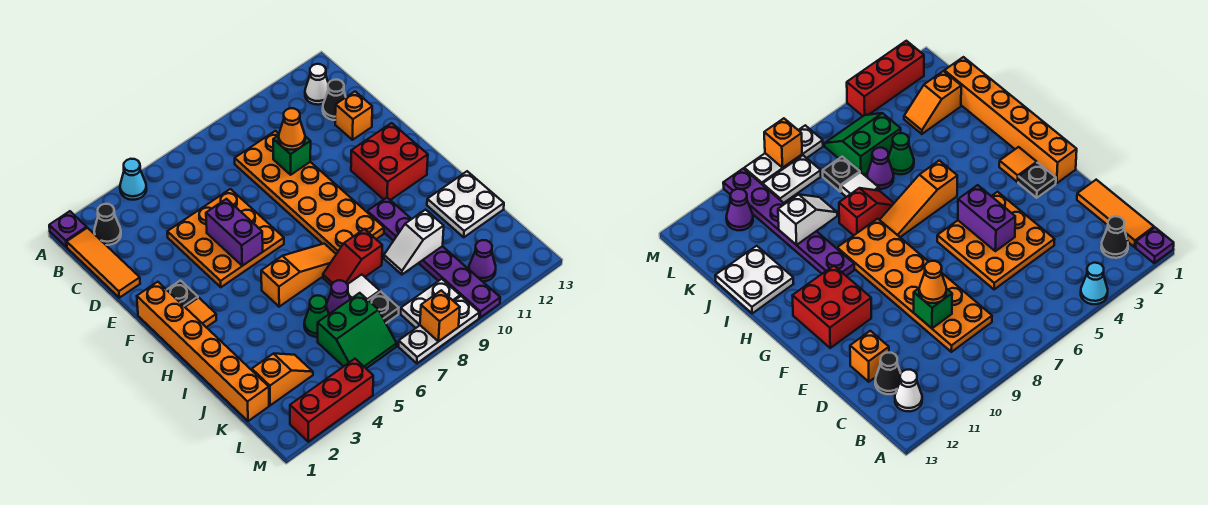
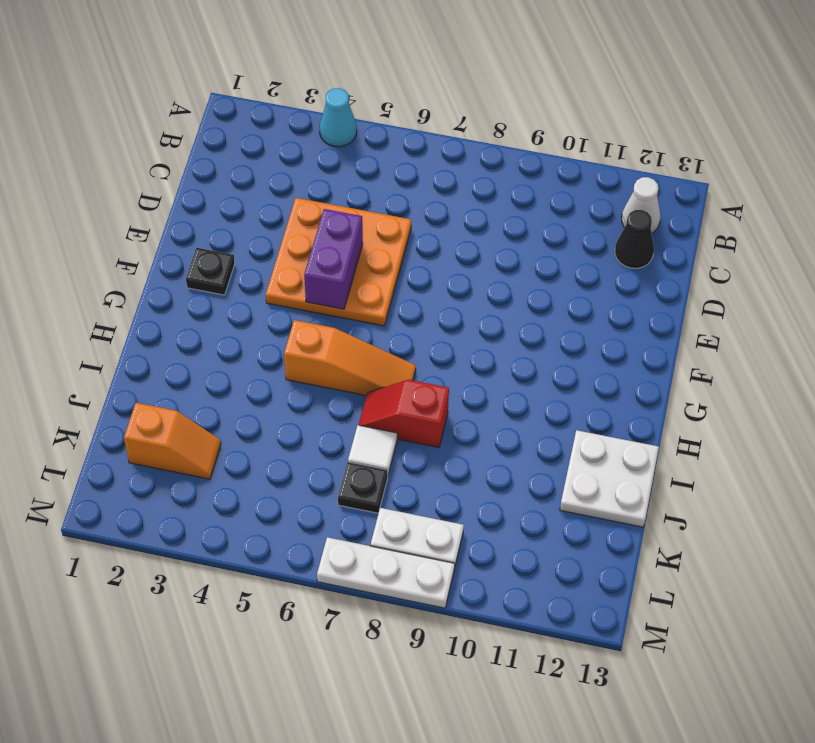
none -> purple plate A1 level 1
none -> orange tile B1:D1 level 1
none -> black cone B2 level 1
none -> orange plate C8:H9 level 1

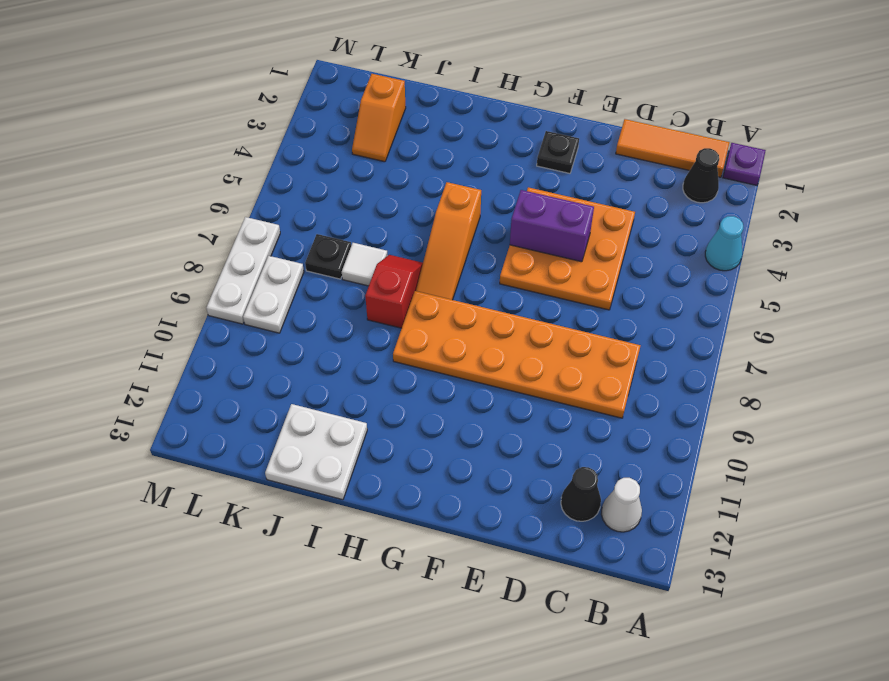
none -> orange brick D12 level 1
none -> orange brick F1:K1 level 1
none -> red brick F11:G12 level 1
none -> orange tile G2 level 1

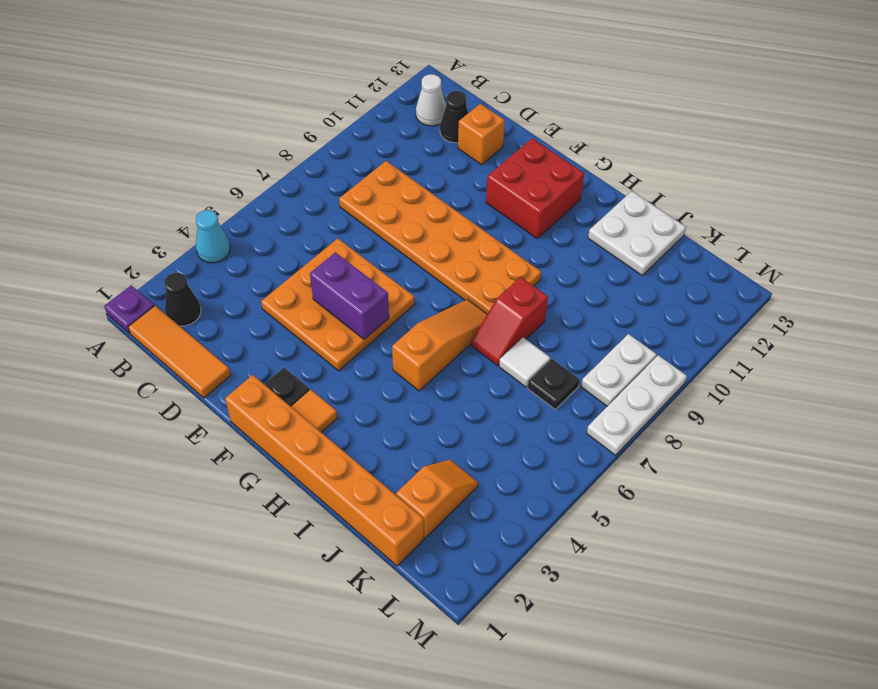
none -> purple plate H10:M10 level 1
none -> green cone J5 level 1
none -> purple cone J6 level 1
none -> green slope K5:L6 level 1 top K

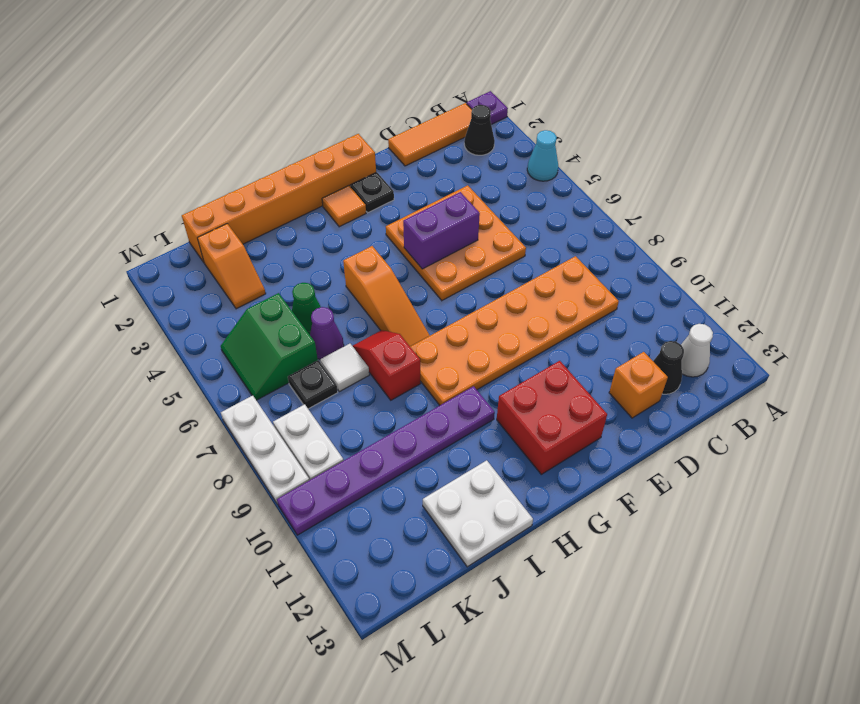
none -> purple cone L11 level 1
none -> red brick M2:M4 level 1
none -> green brick D9 level 2
none -> white slope J9:J10 level 2 top 10

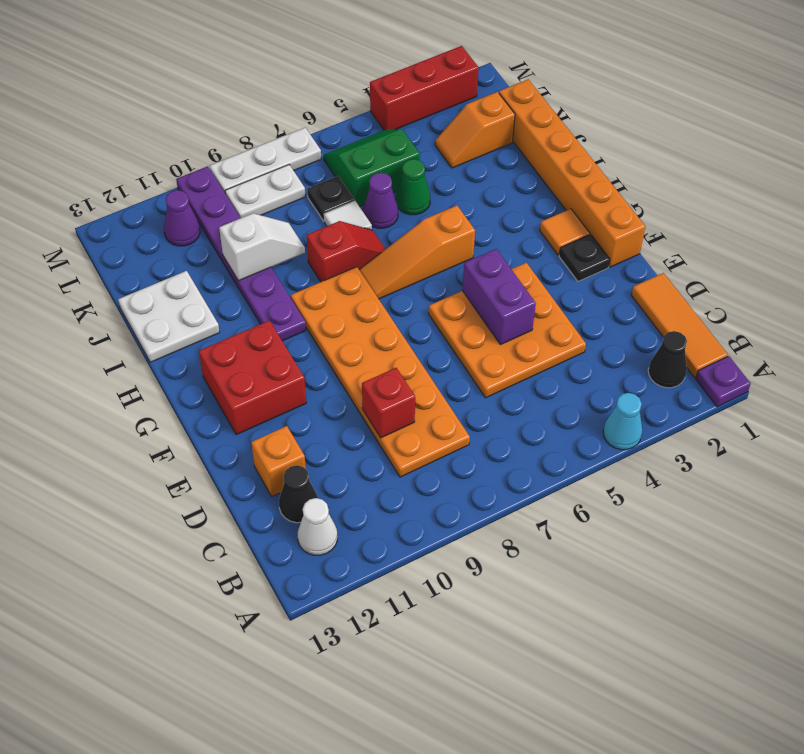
red brick D9 level 2 -> green brick D9 level 2
none -> orange brick M8 level 2
none -> orange cone D9 level 3

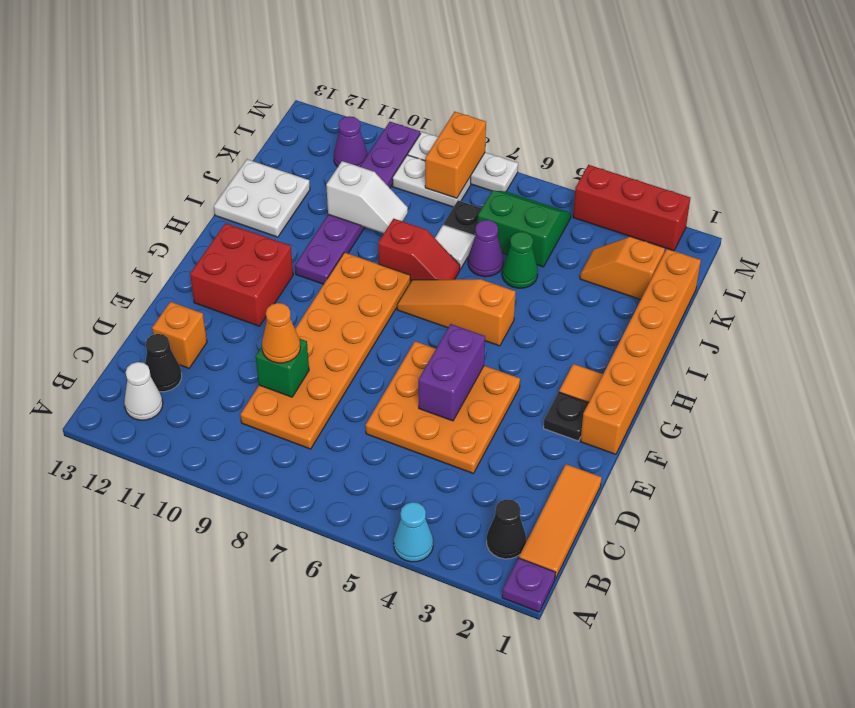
orange brick L8:M8 level 2 -> orange brick M8 level 2

